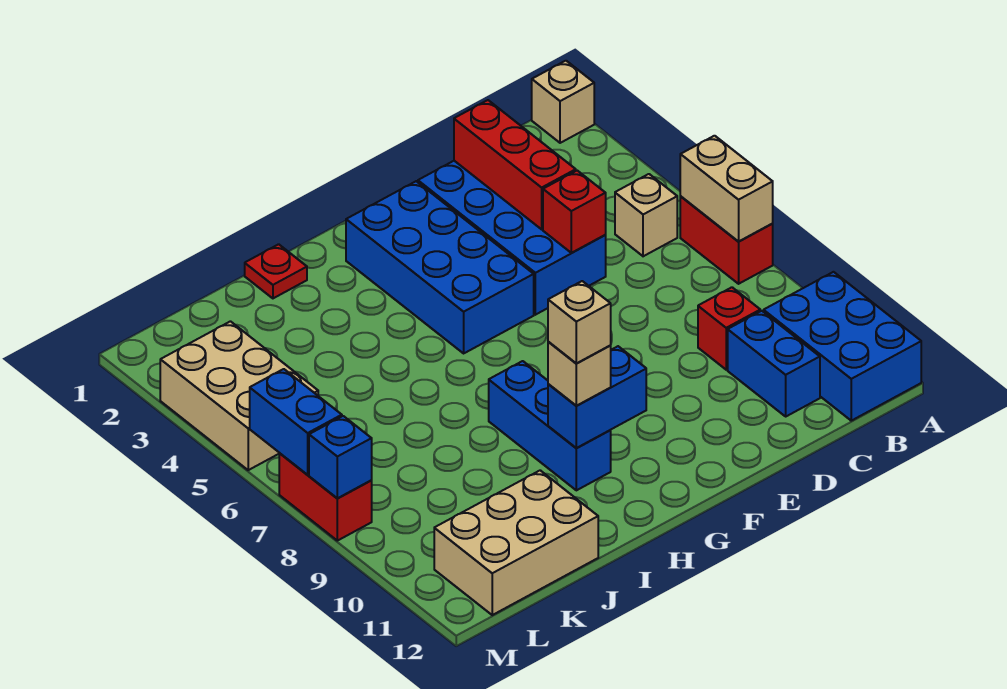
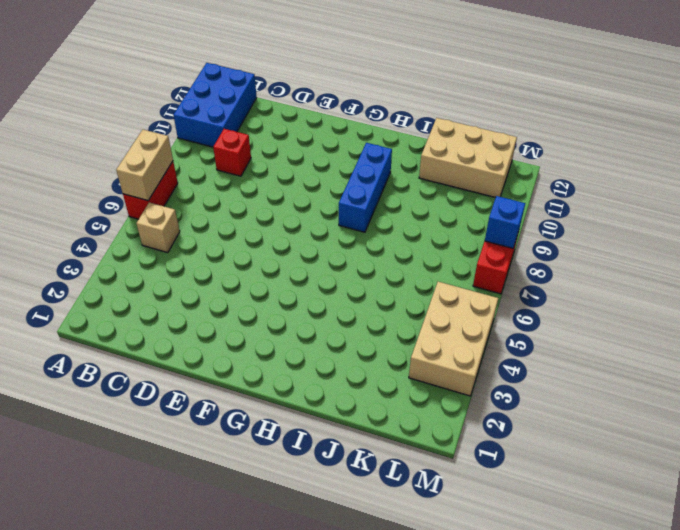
none -> tan brick A1 level 1
none -> blue brick C10:C11 level 1
none -> blue brick D2:E5 level 1

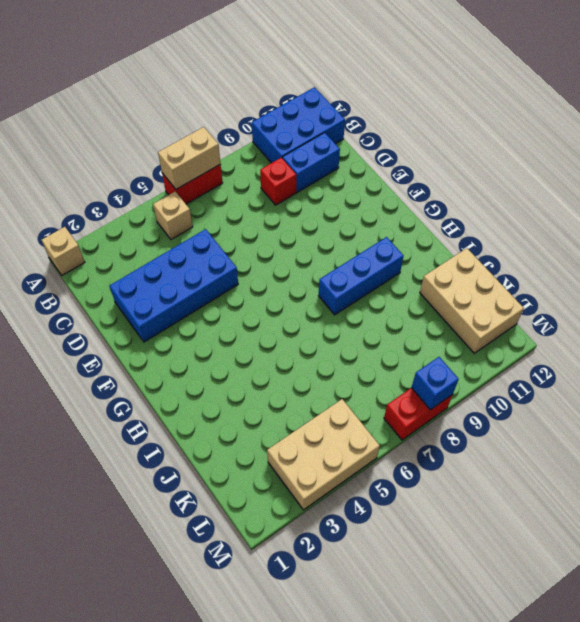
none -> blue brick F2:G5 level 1
none -> red plate I1 level 1
none -> red brick D2:D4 level 2

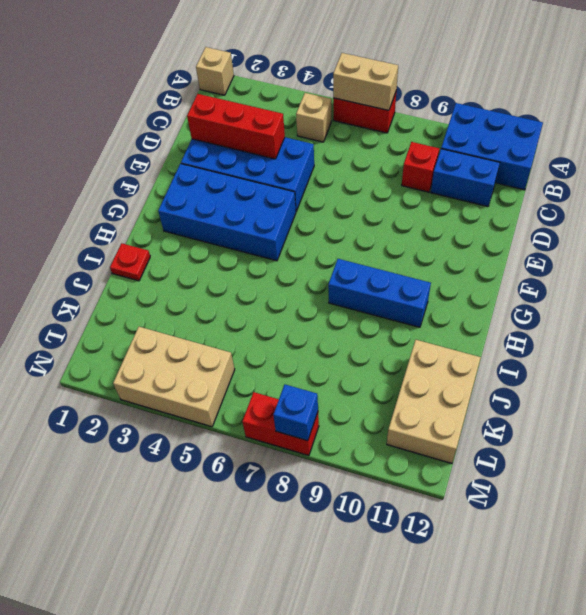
none -> red brick D5 level 2
none -> blue brick G10:H10 level 2
none -> blue brick M6:M7 level 2

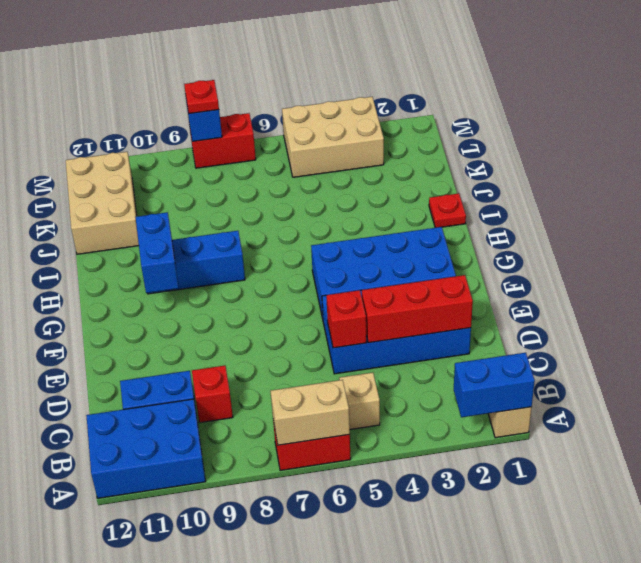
blue brick A1:A2 level 2 -> blue brick M6:M7 level 2
red plate M8 level 3 -> none
none -> tan brick H10 level 3
none -> tan brick H10 level 4

